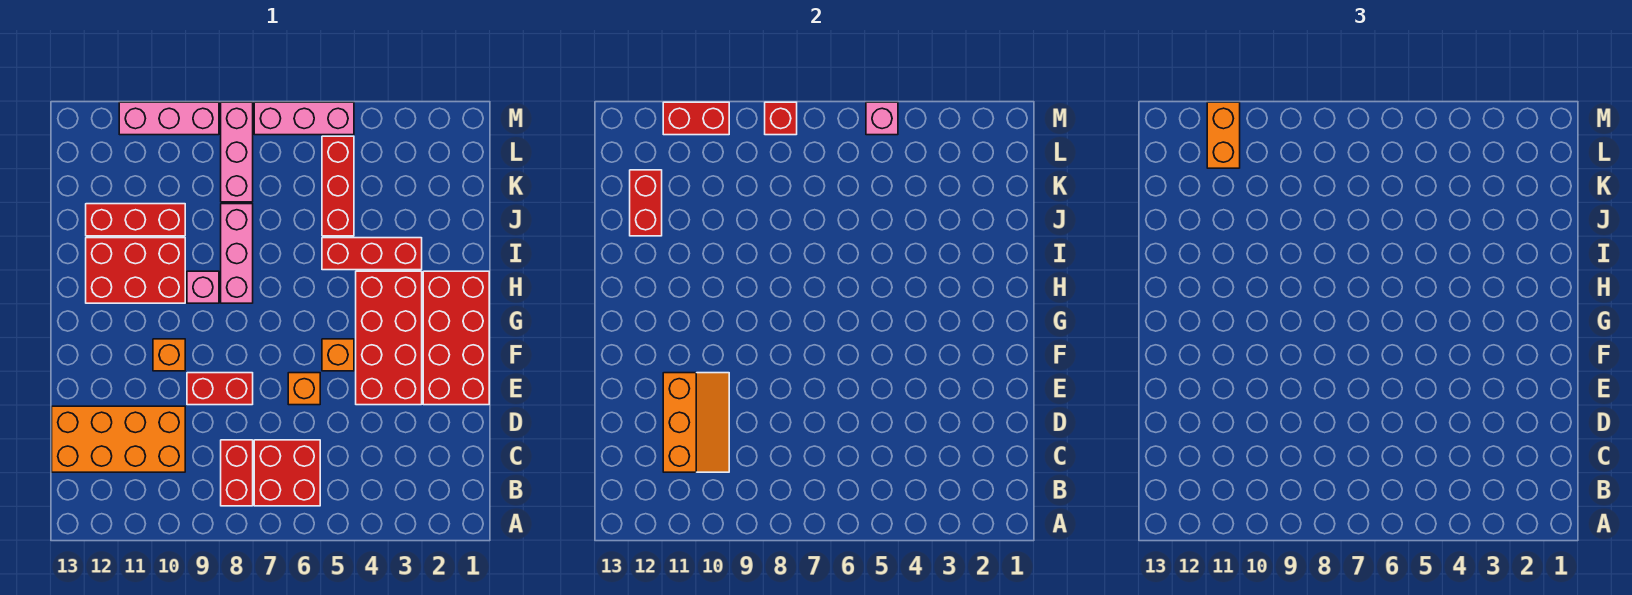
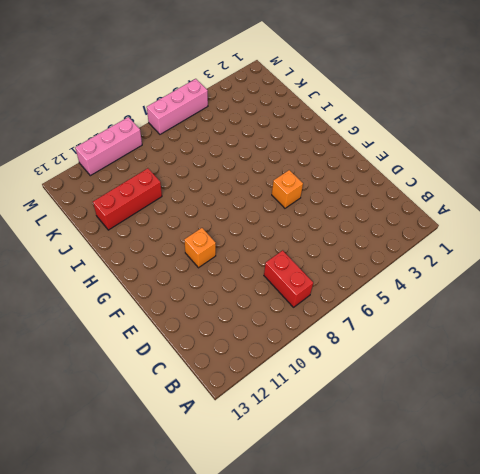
none -> red brick B6:C7 level 1
none -> orange brick C10:D13 level 1
none -> red brick E1:H2 level 1

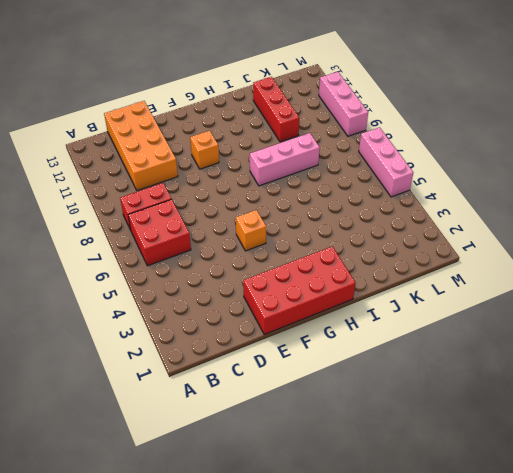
none -> red brick E3:H4 level 1
none -> orange brick E6 level 1
none -> red brick E8:E9 level 1

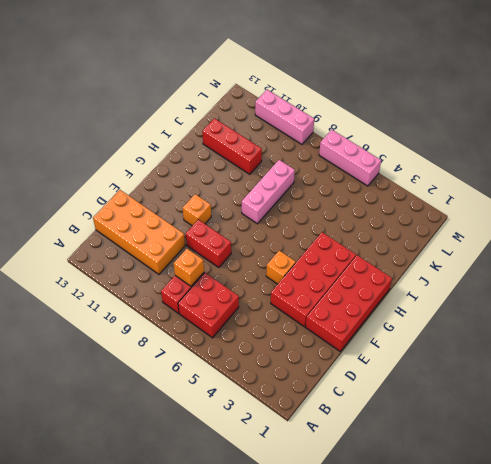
orange brick C8 level 2 -> orange brick E6 level 1
none -> pink brick H9 level 1
none -> red brick H10:I12 level 1
none -> red brick I3:I5 level 1

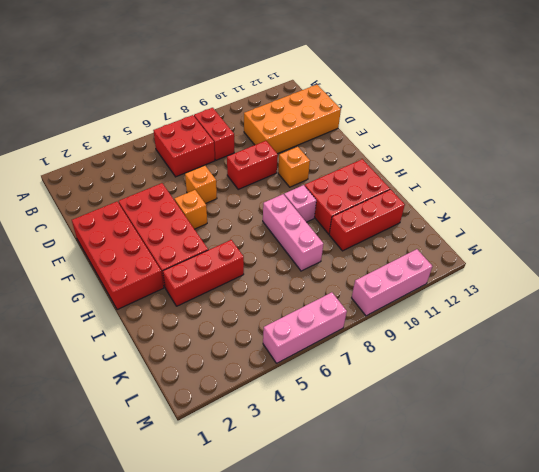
none -> red brick J5:L5 level 1
none -> pink brick K8:M8 level 1
none -> orange slope C10:E11 level 2 top 11

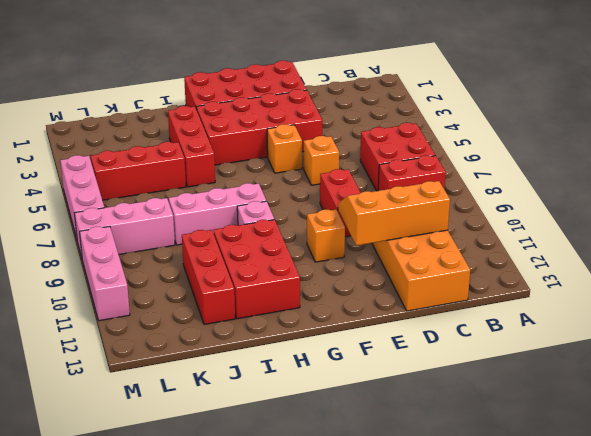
none -> red brick J12:K12 level 2
none -> pink brick M5 level 2
none -> red brick M8 level 2

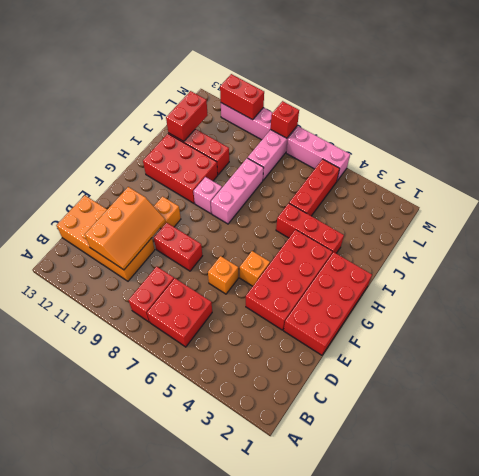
none -> pink brick M5 level 2
none -> orange brick L11:M11 level 3

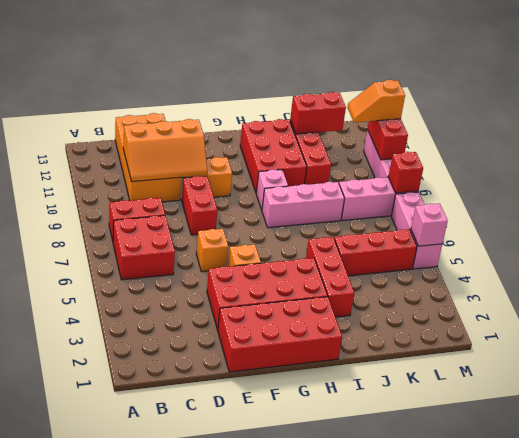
orange slope L11:M11 level 3 top M -> orange brick L11:M11 level 3

